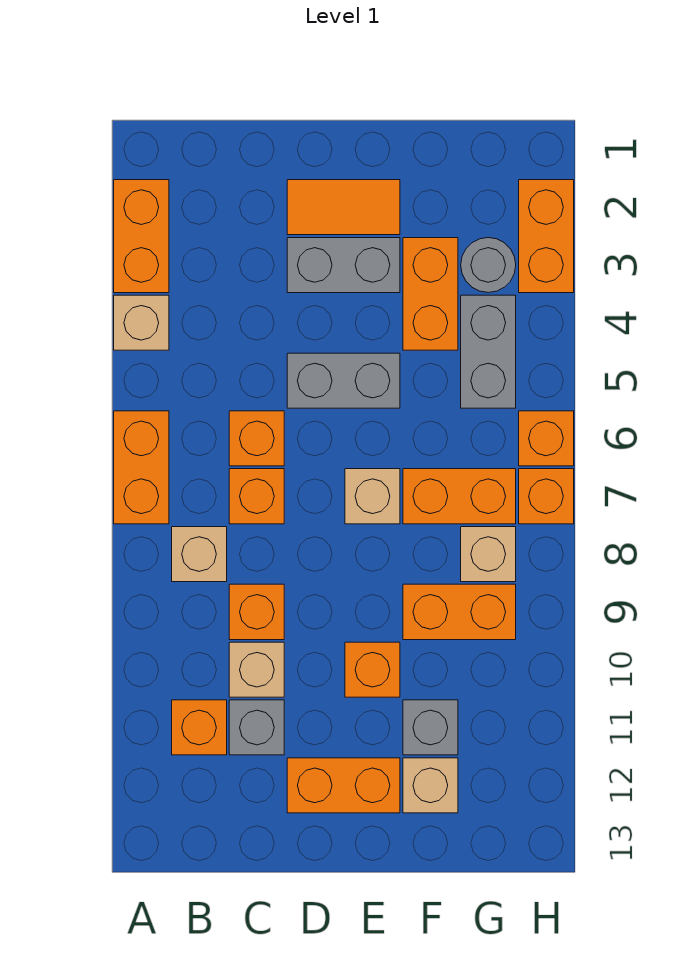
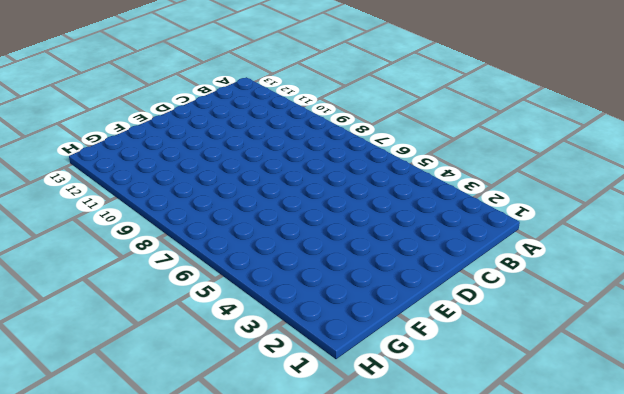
none -> orange brick A2:A3 level 1
none -> tan brick A4 level 1
none -> orange brick A6:A7 level 1

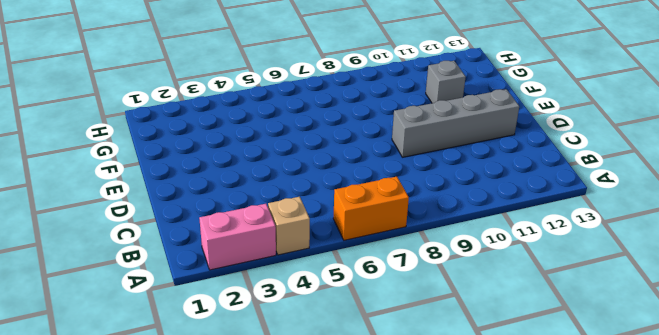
pink brick A2:A3 level 1 -> orange brick A2:A3 level 1
grey brick D9:D12 level 1 -> orange brick D12:E12 level 1
none -> tan brick B8 level 1
none -> orange brick B11 level 1
none -> orange brick C6 level 1

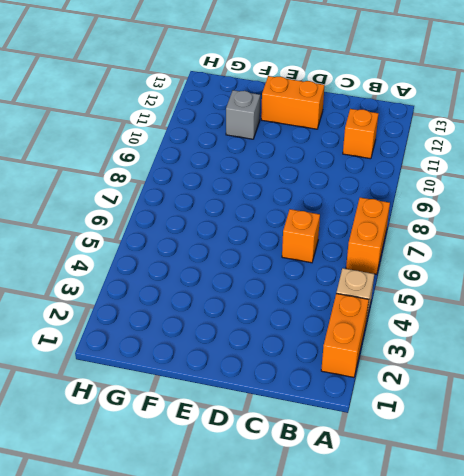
none -> tan brick B8 level 1
none -> orange brick C7 level 1
none -> orange brick C9 level 1

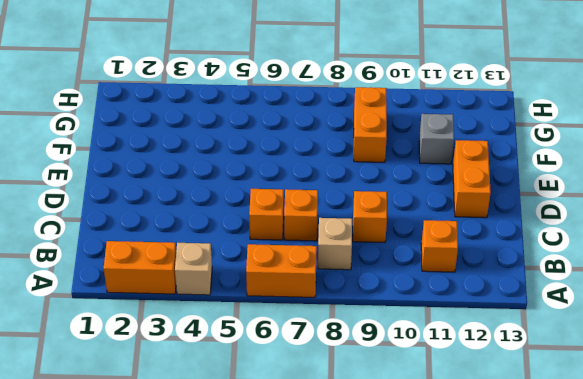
none -> tan brick C10 level 1
none -> grey brick C11 level 1
none -> orange tile D2:E2 level 1

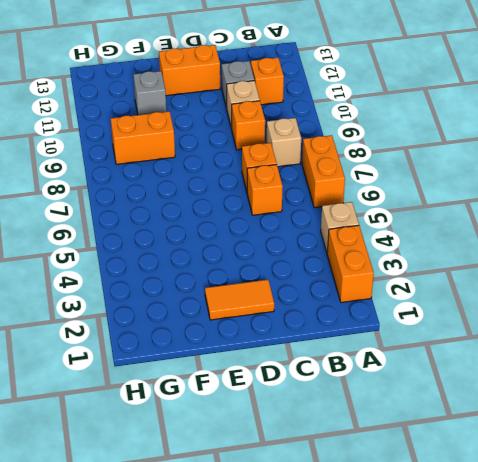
none -> grey brick D3:E3 level 1
none -> grey brick D5:E5 level 1
none -> tan brick E7 level 1

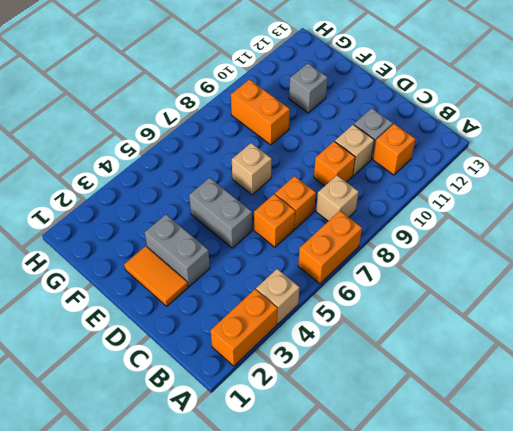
none -> orange brick D12:E12 level 1
none -> orange brick E10 level 1
none -> orange brick F3:F4 level 1

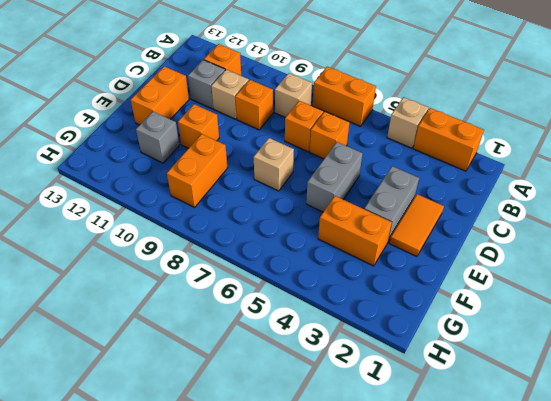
none -> orange brick F7:G7 level 1
none -> tan brick F12 level 1
none -> grey round brick G3 level 1

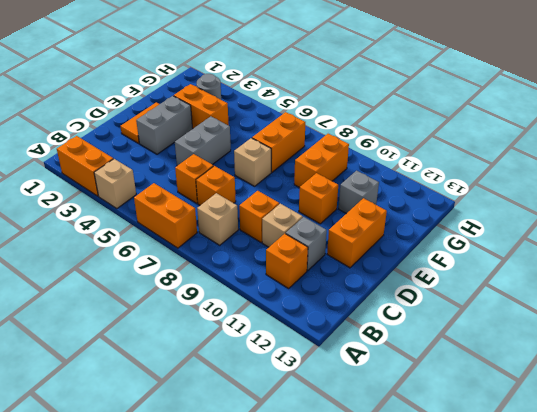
none -> tan brick F12 level 1
none -> grey brick G4:G5 level 1
none -> tan brick G8 level 1

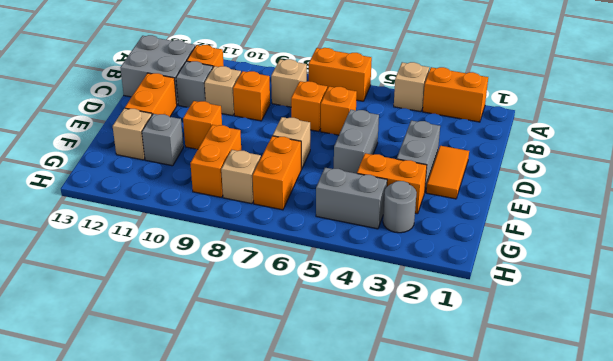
grey brick B12:C13 level 1 -> none
none -> orange brick H2:H3 level 1
none -> orange brick H6 level 1
none -> orange brick H7 level 1

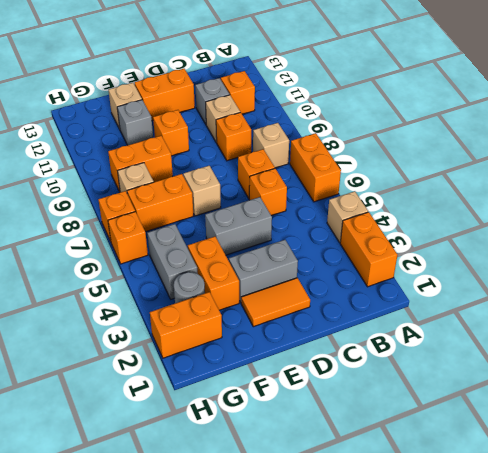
orange brick G2:H2 level 1 -> orange brick H2:H3 level 1

